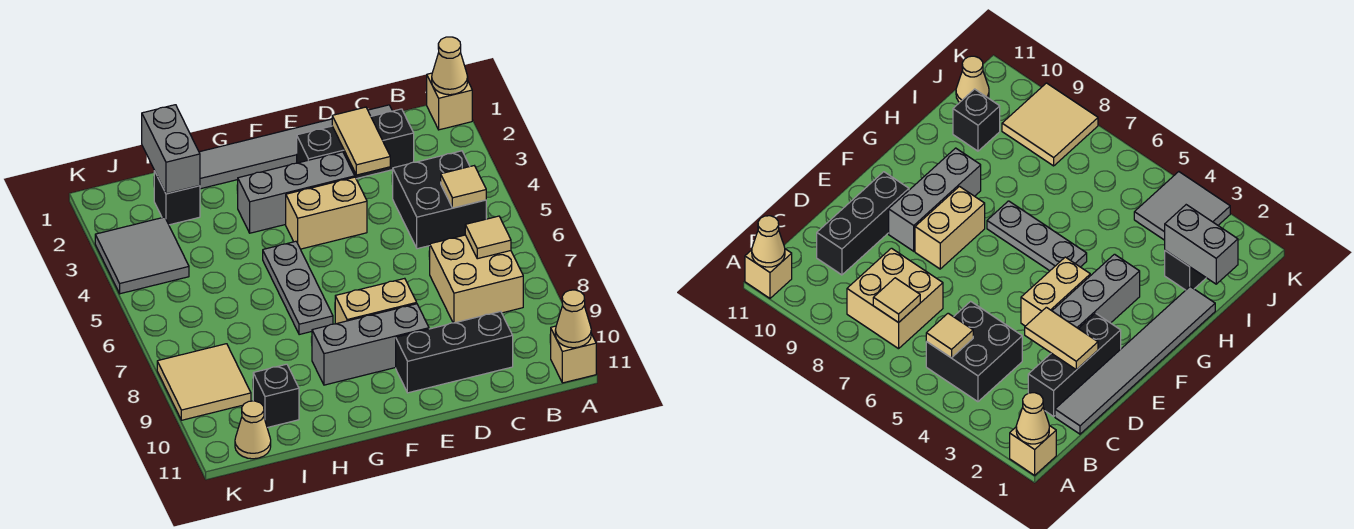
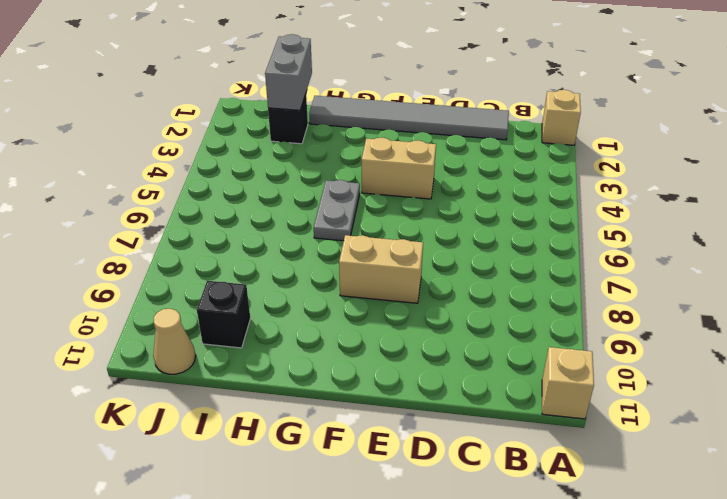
grey plate G5:G6 level 1 -> grey plate G5:G7 level 1
none -> black brick B4:C5 level 1
none -> tan brick B7:C8 level 1
none -> black brick C2:E2 level 1

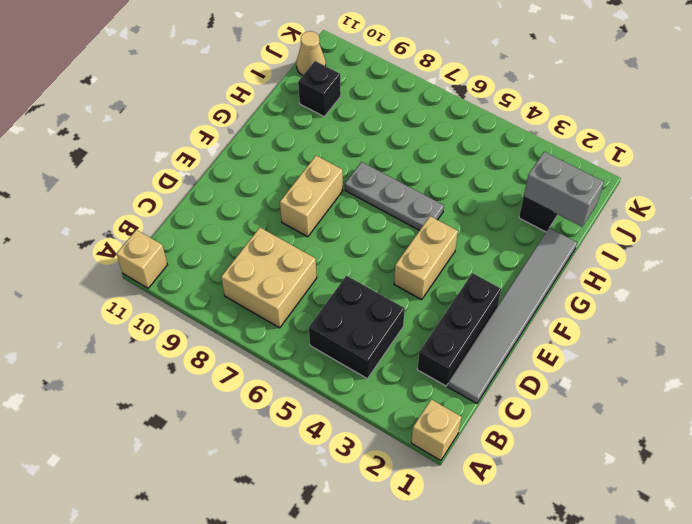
none -> black brick C10:E10 level 1
none -> grey brick E3:G3 level 1
none -> grey brick E9:G9 level 1

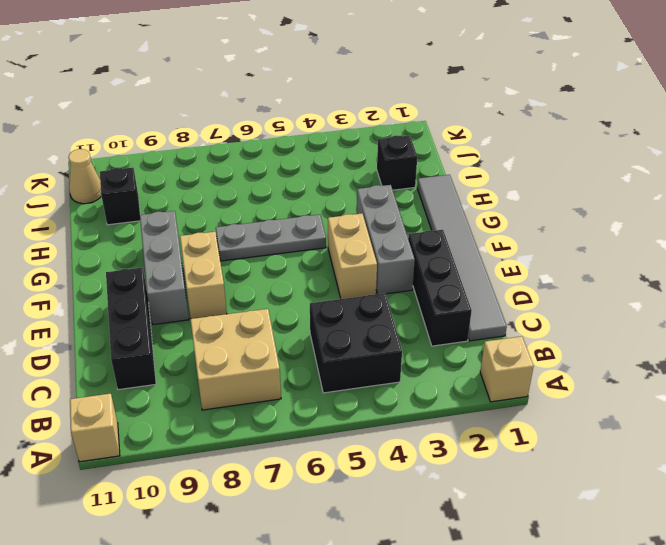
none -> grey tile J3:K4 level 1
none -> tan tile J8:K9 level 1
none -> tan cone A1 level 2

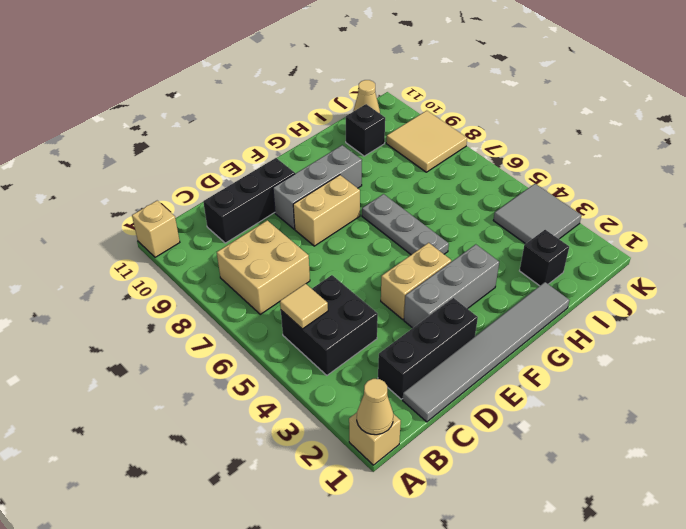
none -> tan cone A11 level 2
none -> tan tile B7 level 2
none -> tan tile D2:D3 level 2

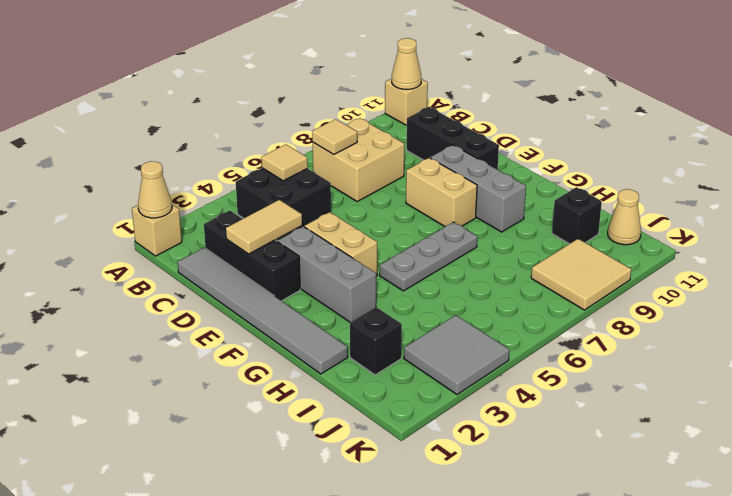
none -> grey brick I1:I2 level 2

